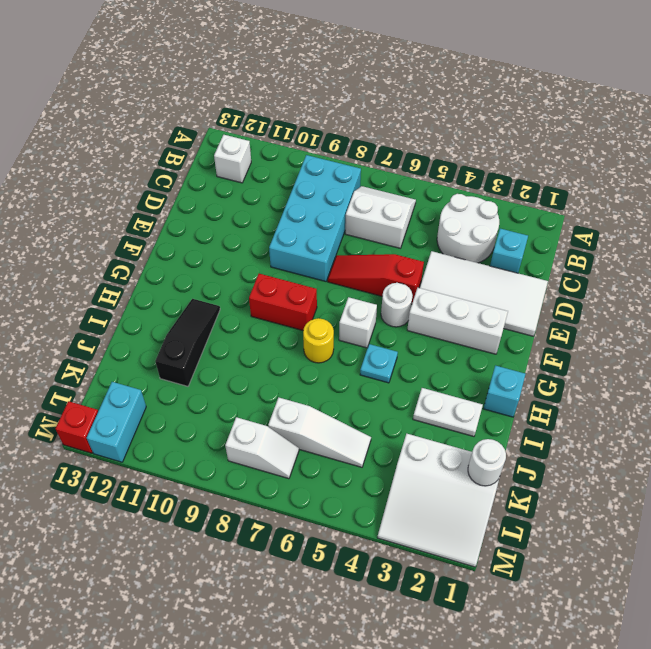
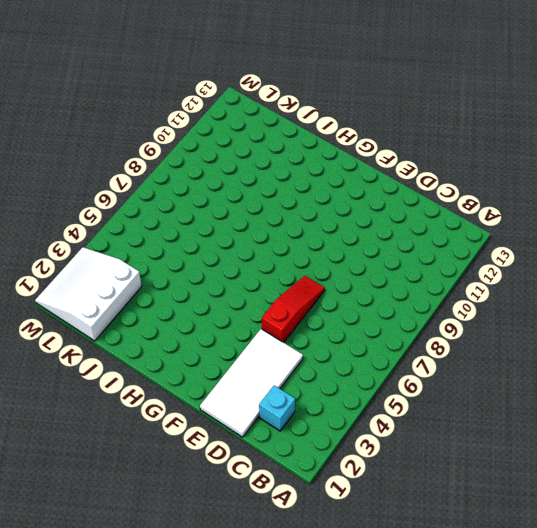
none -> white round brick B3:C4 level 1
none -> white slope B6:C7 level 1 top C
none -> cyan brick B8:E9 level 1

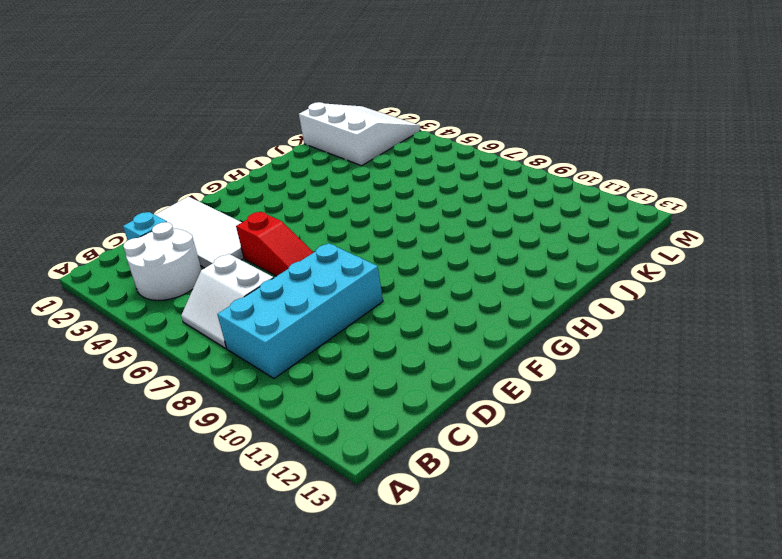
none -> white brick B12 level 1
none -> white brick F2:F4 level 1
none -> white round brick F5 level 1

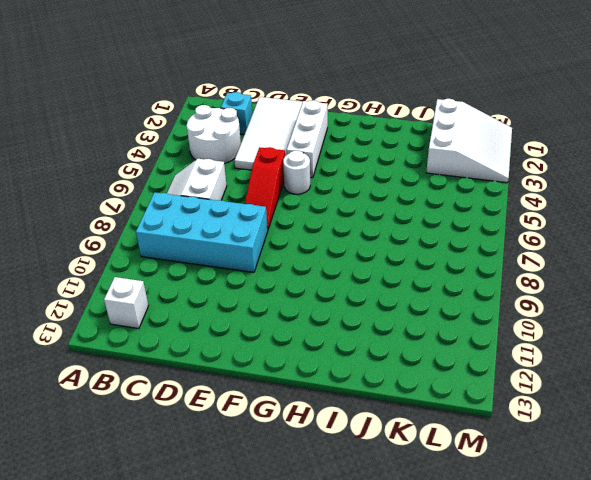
none -> white brick G6 level 1
none -> red brick G8:G9 level 1
none -> cyan brick H1 level 1

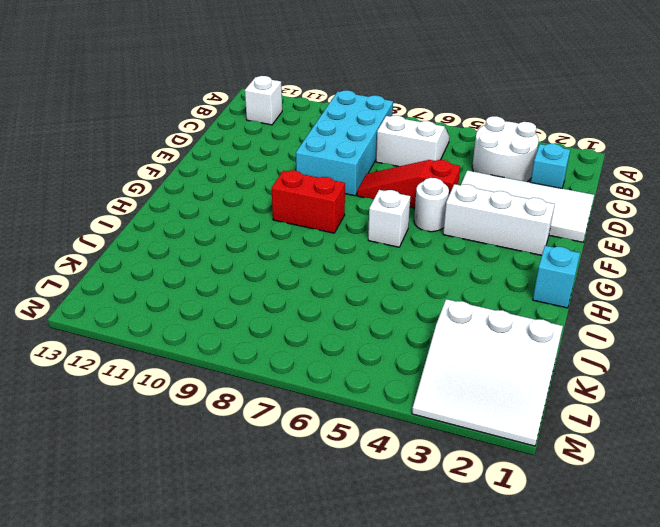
none -> cyan plate H5 level 1
none -> yellow round brick H7 level 1
none -> black slope H11:J11 level 1 top J

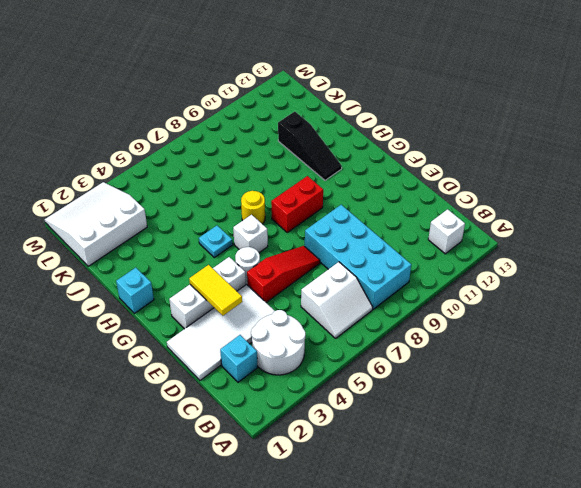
yellow tile E3:F3 level 2 -> none
none -> white plate I2:I3 level 1
none -> white slope K5:K7 level 1 top 7
none -> white slope L7:L8 level 1 top 8

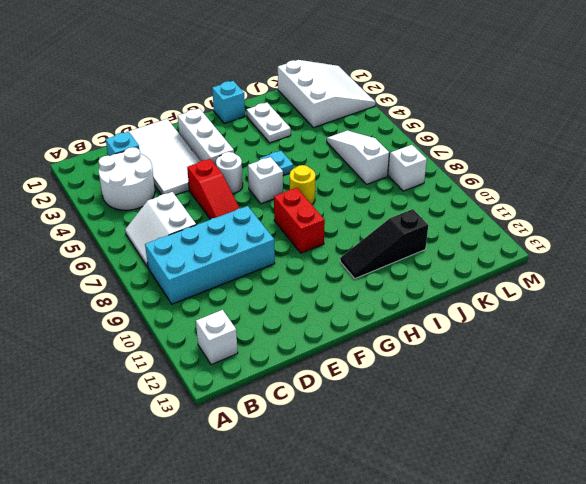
none -> cyan brick L12:M12 level 1
none -> red brick M13 level 1
none -> white round brick K1 level 2

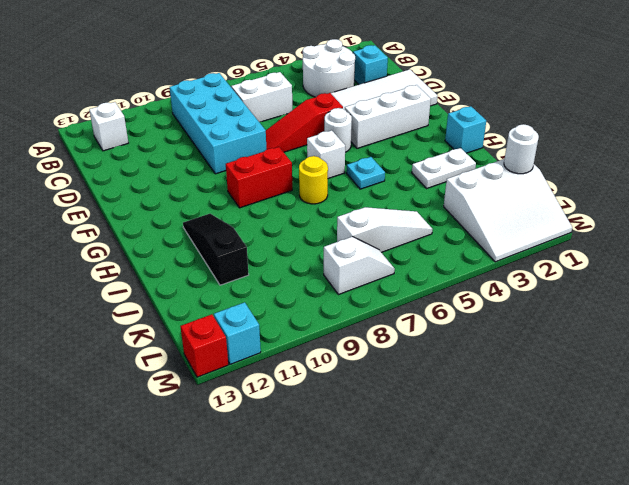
cyan brick M12 level 1 -> cyan brick L12:M12 level 1

